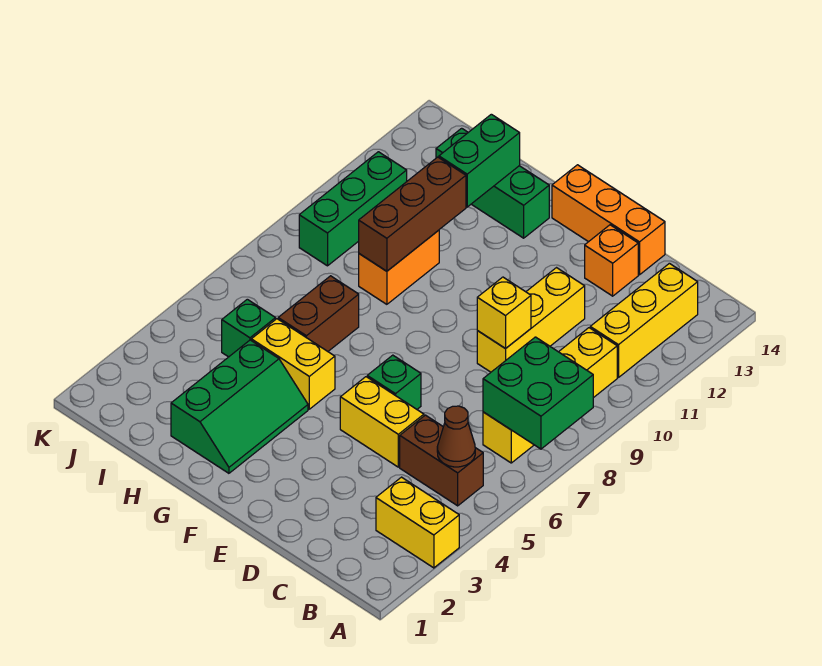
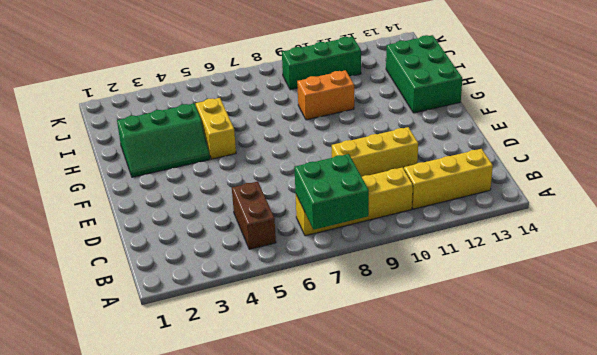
green brick G13:I14 level 1 -> green brick G13:I13 level 1
none -> yellow brick A3:B3 level 1
none -> yellow brick D5:E5 level 1
none -> orange brick D13 level 1

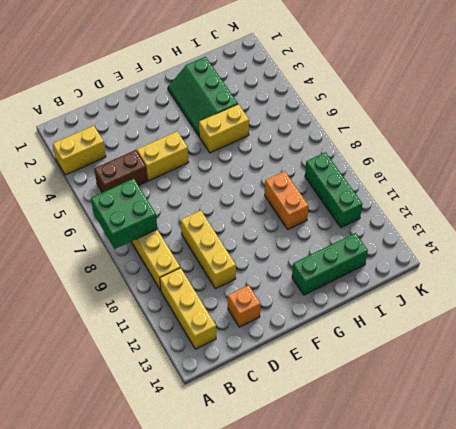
none -> orange brick D14:F14 level 1
none -> green brick E6 level 1
none -> brown brick H6:H7 level 1

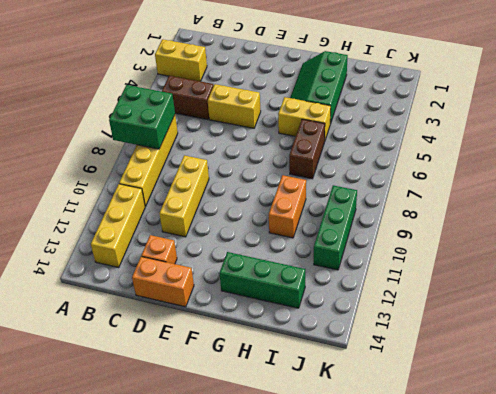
orange brick D14:E14 level 1 -> orange brick D14:F14 level 1
none -> green brick E6 level 1
none -> green brick I5 level 1
none -> brown cone B5 level 2

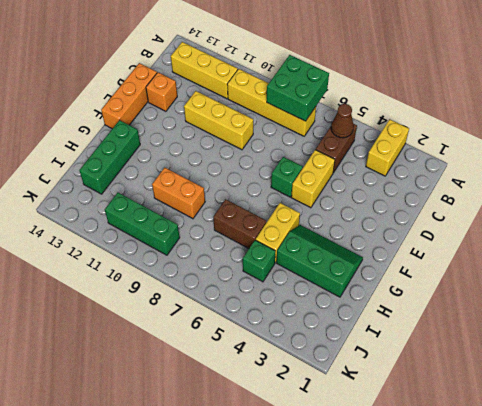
none -> yellow brick D9 level 2
none -> brown brick H9:H11 level 2
none -> green brick H12:H13 level 2

